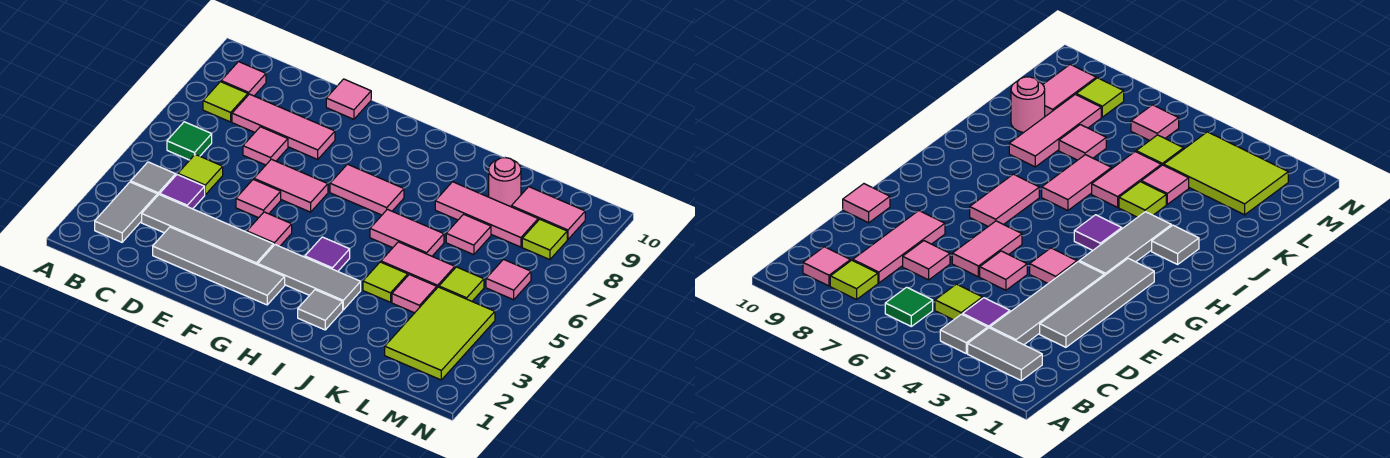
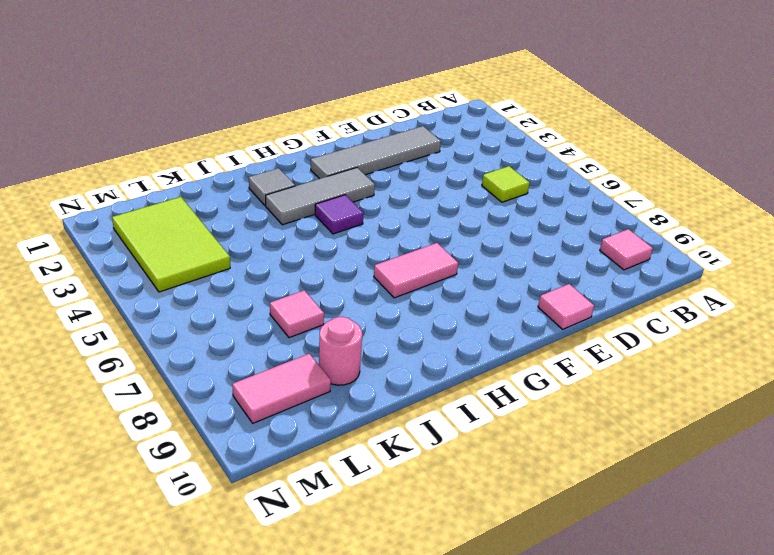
none -> grey tile B2:B3 level 1
none -> grey tile B4 level 1
none -> green tile B6 level 1
none -> lime tile B8 level 1

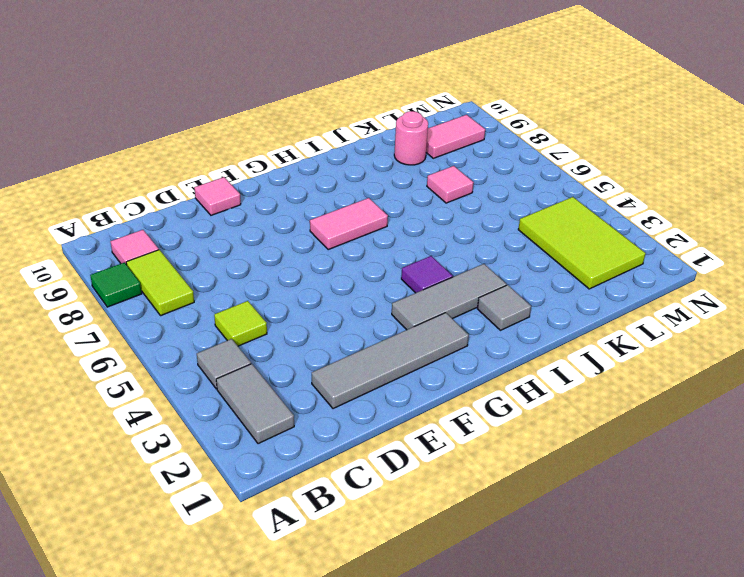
green tile A8 level 1 -> green tile B6 level 1
lime tile B7:B8 level 1 -> lime tile B8 level 1
none -> grey tile C3:F3 level 1
none -> purple tile C4 level 1
none -> pink tile C8:E8 level 1
none -> pink tile D7 level 1

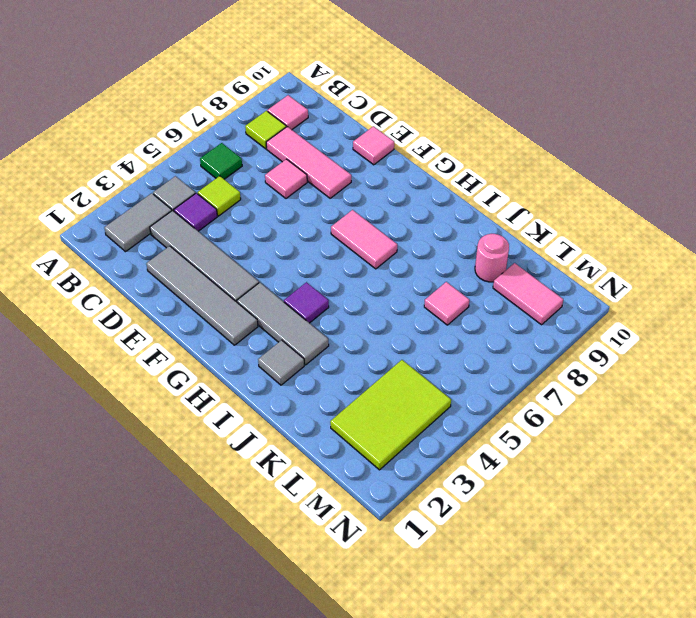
none -> pink tile E5 level 1
none -> pink tile E6:F6 level 1
none -> pink tile F4 level 1
none -> pink tile I6:J6 level 1

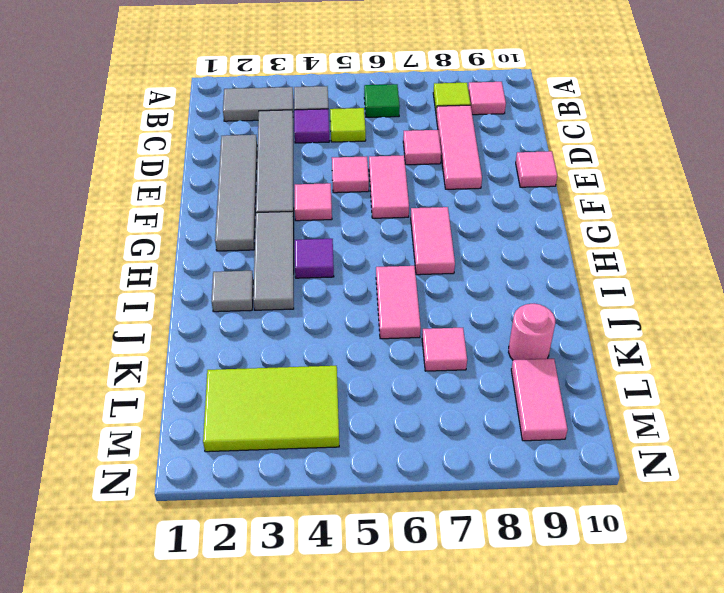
none -> lime tile J4 level 1
none -> pink tile J5:K5 level 1
none -> pink tile J8:L8 level 1
none -> pink tile K4 level 1

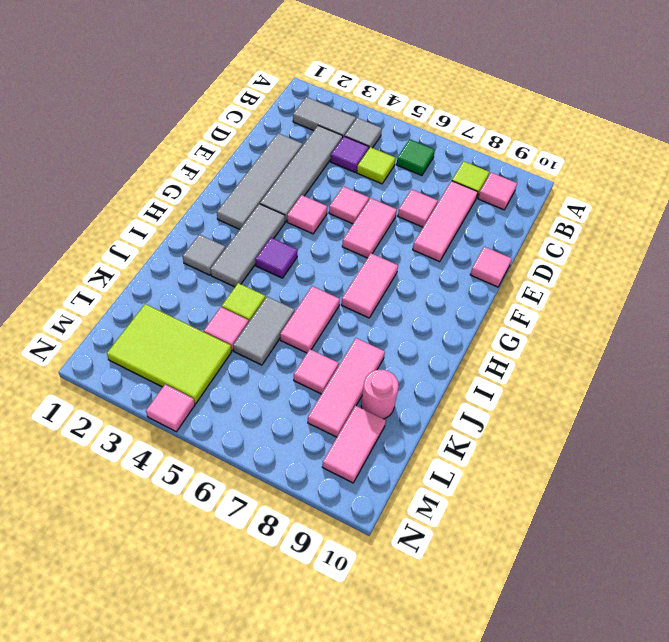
grey tile J5:K5 level 1 -> pink tile J5:K5 level 1
pink tile N4 level 1 -> pink tile M6 level 1
none -> lime tile L5 level 1
none -> lime tile M8 level 1

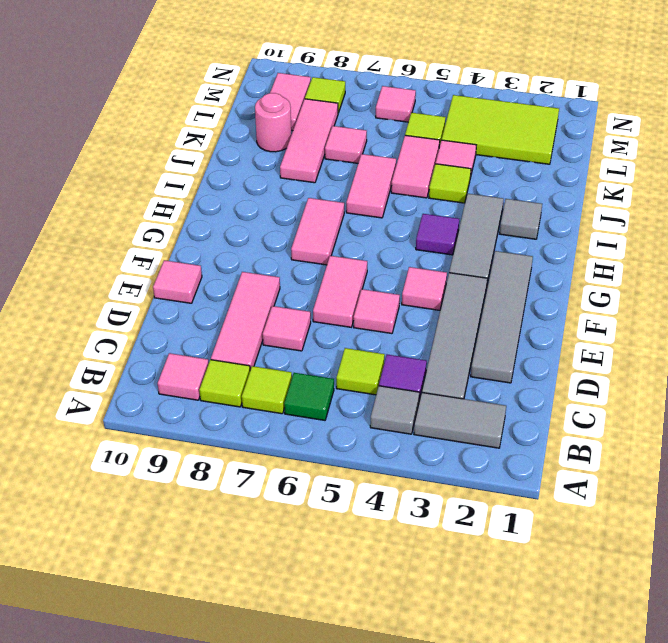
lime tile B7 level 1 -> none

